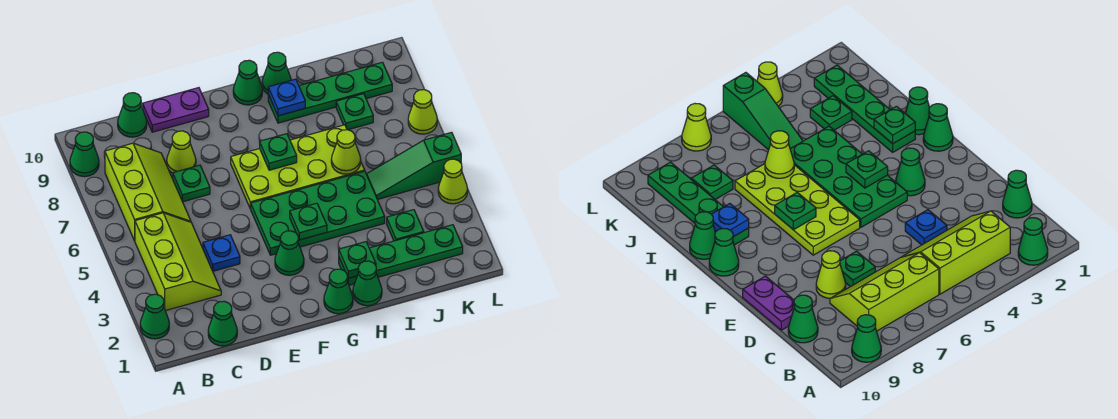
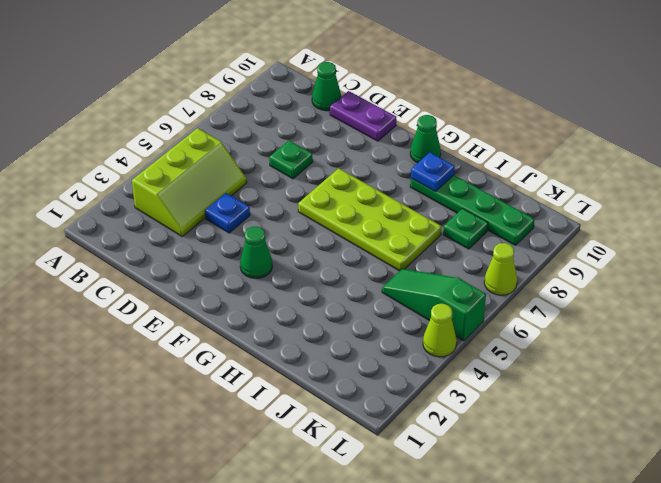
none -> green cone A2 level 1
none -> green cone A9 level 1
none -> lime slope B6:C8 level 1 top B

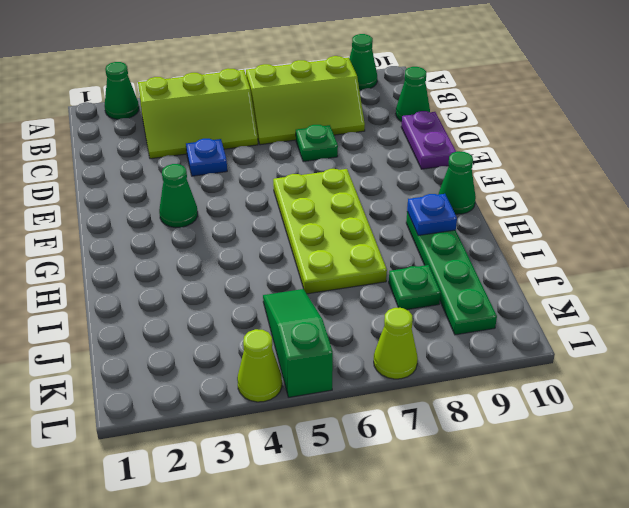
none -> green cone C1 level 1
none -> lime cone D8 level 1
none -> green plate F4:I5 level 1

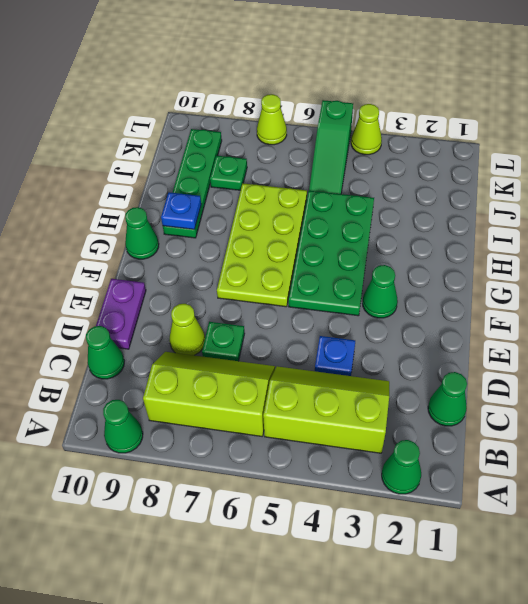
none -> green cone G1 level 1
none -> green cone H1 level 1
none -> green plate H2:K2 level 1

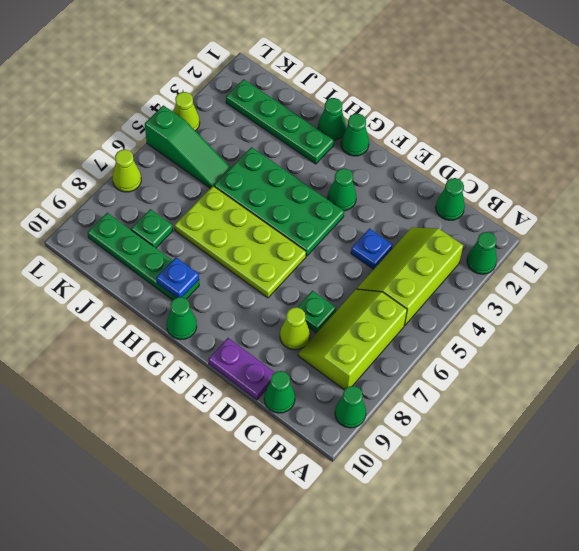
none -> green cone H10 level 1
none -> green plate J3 level 1
none -> green plate G4 level 2

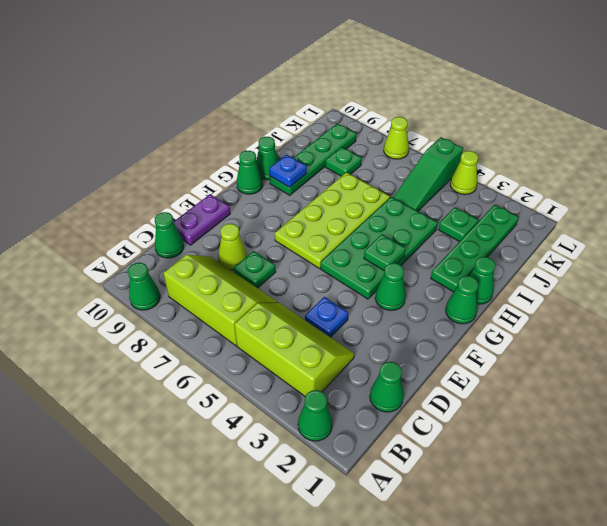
none -> green plate G7 level 2
none -> green plate H2 level 2
none -> lime cone I6 level 2

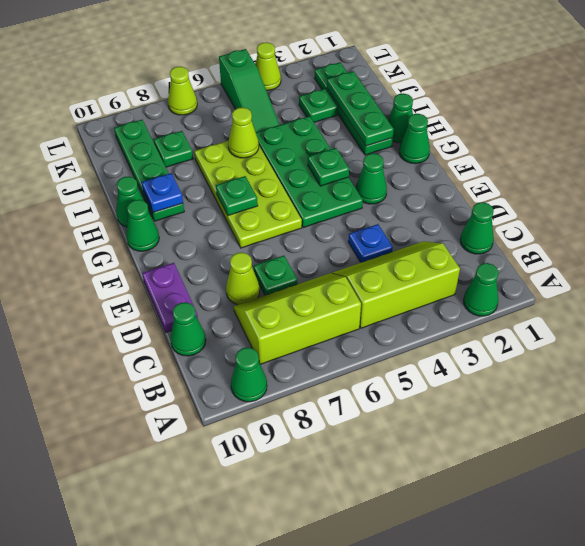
green plate H2:J2 level 2 -> green plate H2 level 2

